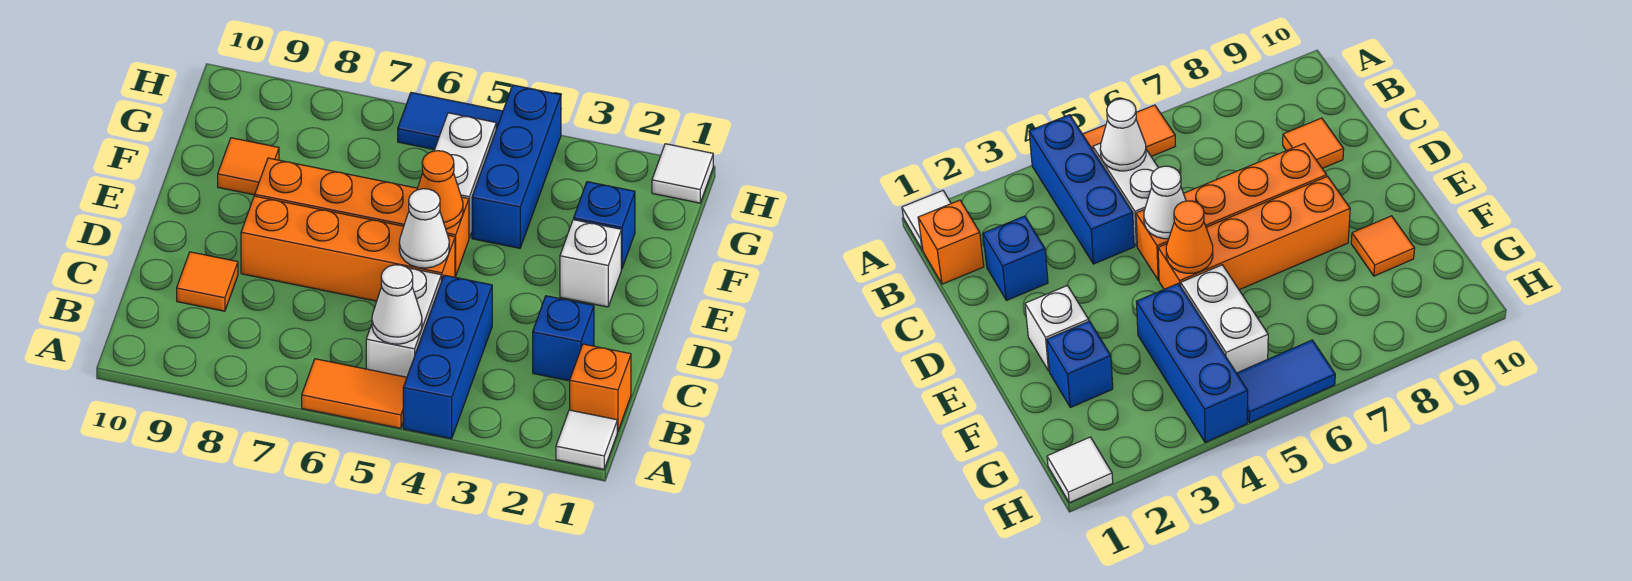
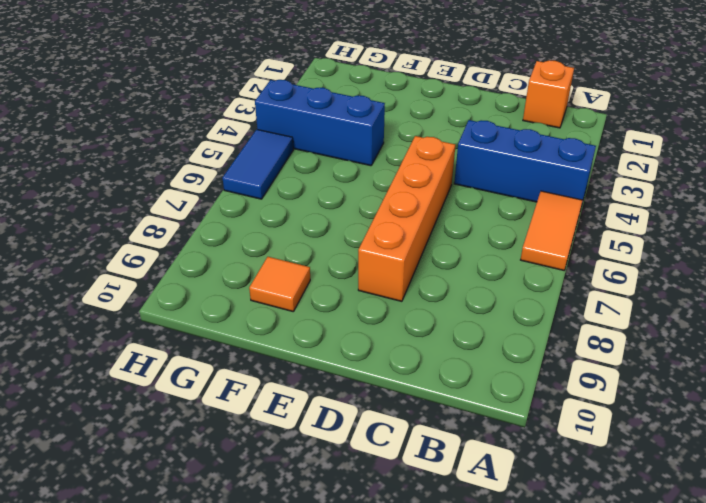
none -> white tile A1 level 1
none -> white brick B5:C5 level 1
none -> blue brick C2 level 1

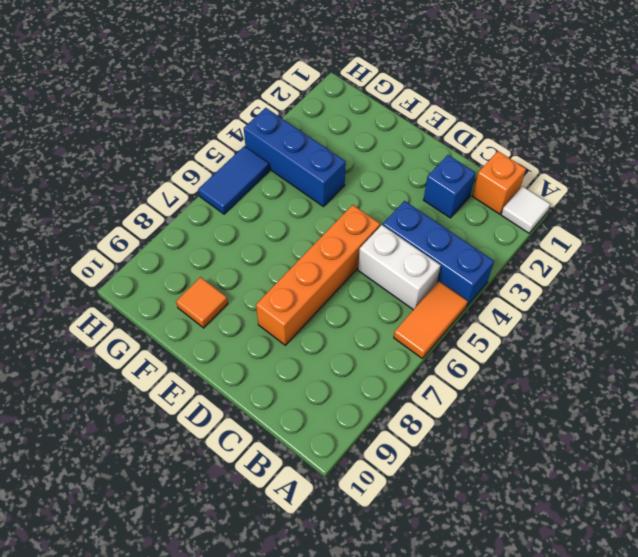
none -> orange tile C9 level 1
none -> white brick E2 level 1
none -> orange brick E5:E8 level 1

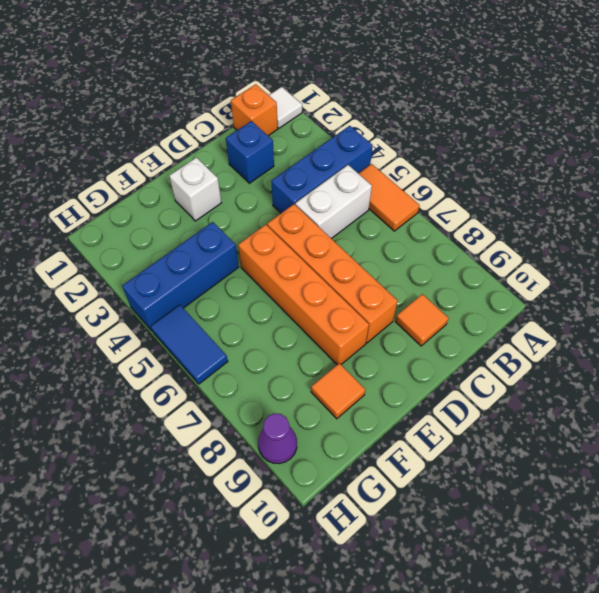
purple cone H9 level 1 -> none
none -> blue brick F2 level 1
none -> white brick F5:G5 level 1
none -> white tile H1 level 1

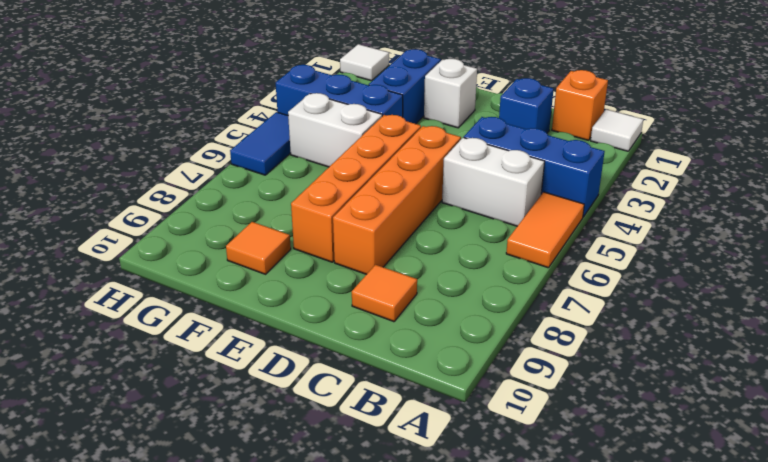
blue brick F2:F3 level 1 -> blue brick F2 level 1
none -> white cone B5 level 2
none -> white cone D5 level 2
none -> orange cone E5 level 2

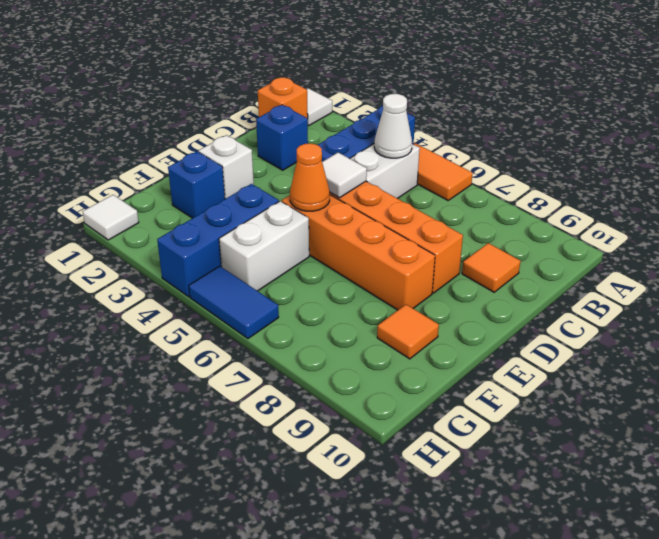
white tile D5 level 2 -> white cone D5 level 2

